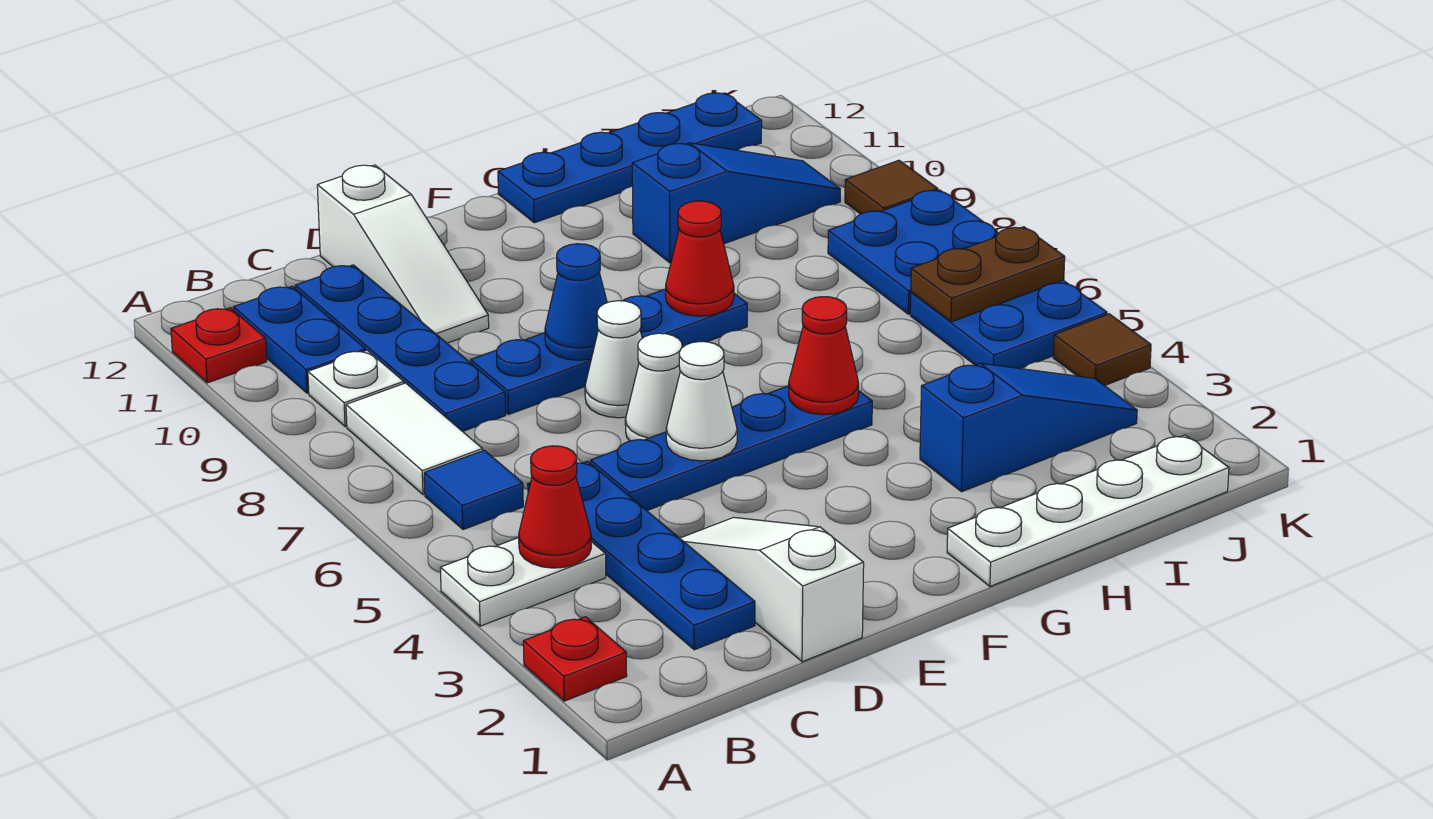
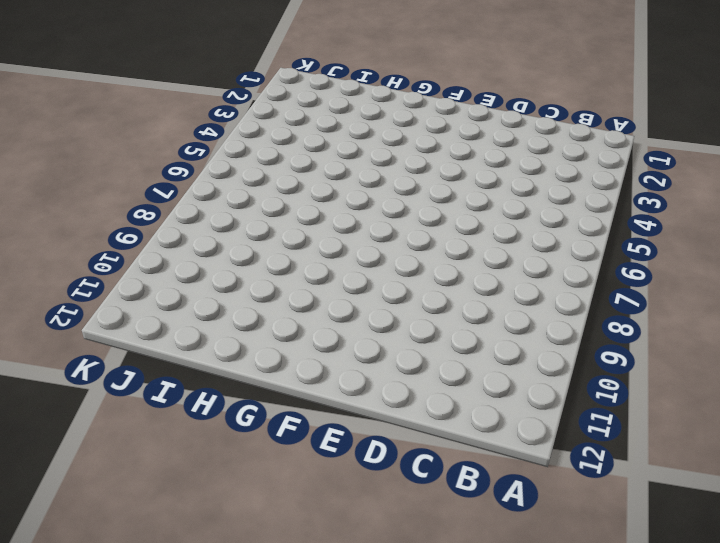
none -> red plate A2 level 1
none -> white plate A4:B4 level 1
none -> red plate A11 level 1

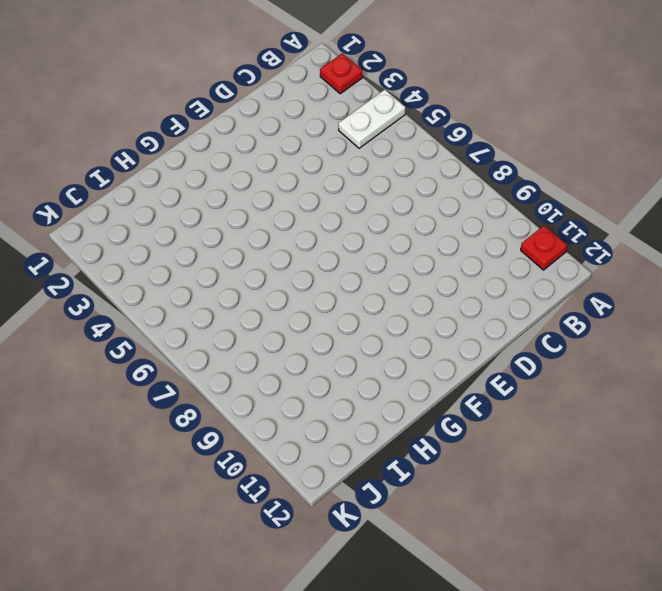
none -> blue tile B6 level 1
none -> white tile B7:B8 level 1
none -> white plate B9 level 1

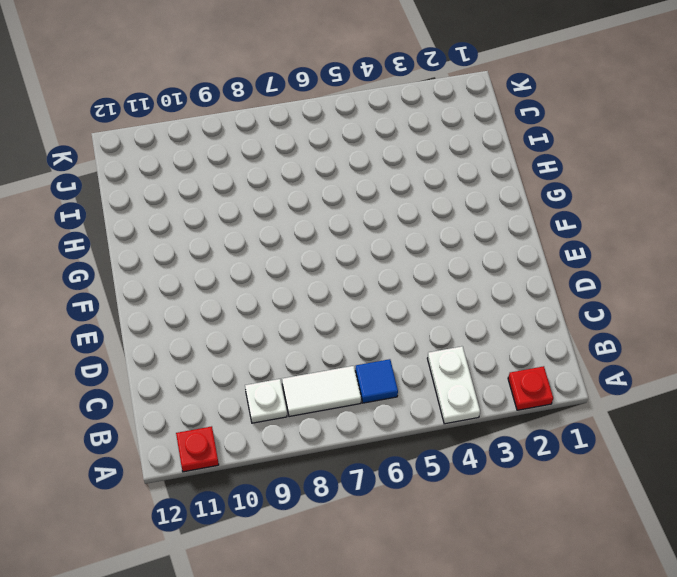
none -> blue plate B10:B11 level 1
none -> blue plate C2:C5 level 1
none -> blue plate C8:C11 level 1

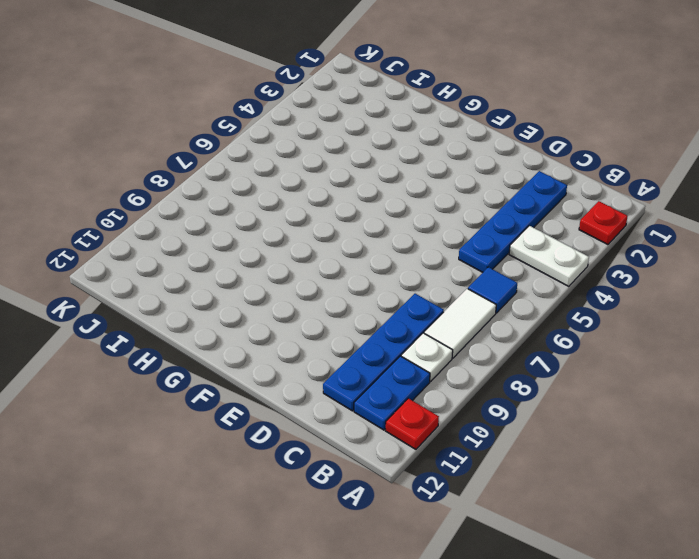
none -> white slope D1:D3 level 1 top 1
none -> blue plate D5:G5 level 1
none -> blue plate D8:G8 level 1

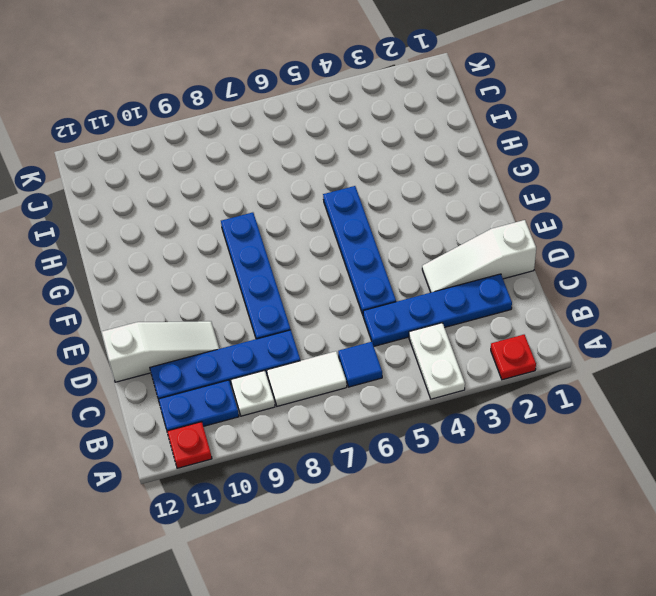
none -> white cone E6 level 1
none -> white cone E7 level 1
none -> white plate G1:J1 level 1

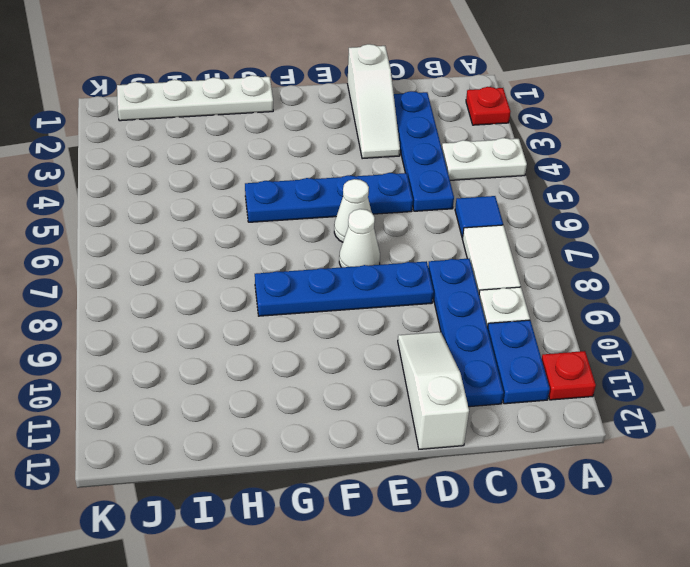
none -> blue plate G12:J12 level 1
none -> blue slope H3:J3 level 1 top H
none -> blue slope H10:J10 level 1 top H

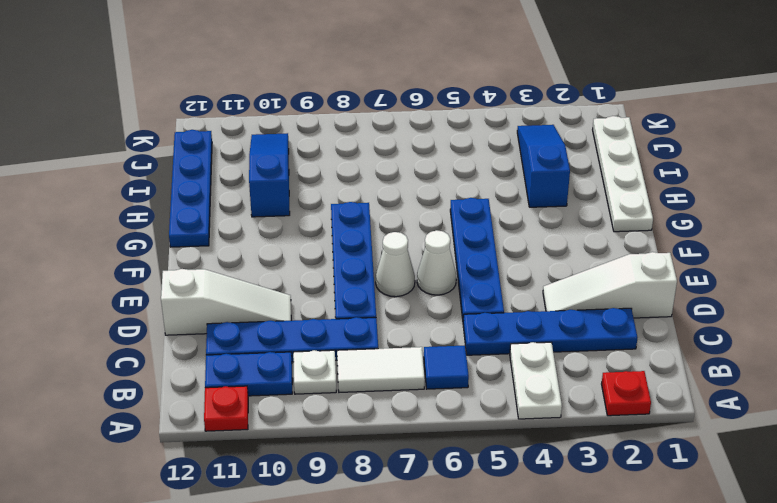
none -> blue plate J5:K6 level 1
none -> blue plate J7:K8 level 1
none -> brown tile K4 level 1

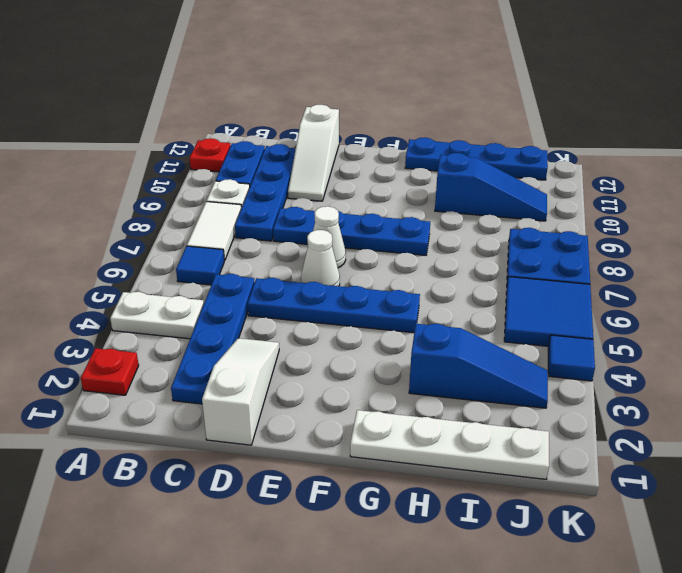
blue tile J5:K6 level 1 -> blue plate J5:K6 level 1
blue tile K4 level 1 -> brown tile K4 level 1
none -> brown tile K9 level 1
none -> red cone B4 level 2
none -> white cone E5 level 2

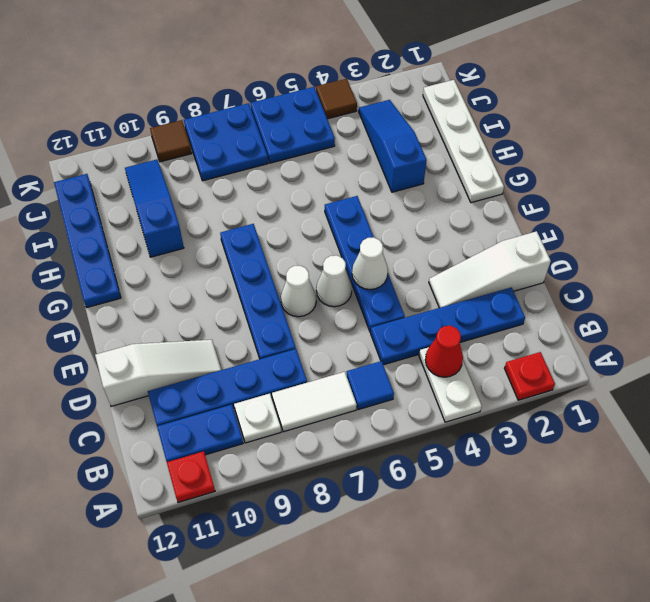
none -> blue cone E8 level 2
none -> red cone G5 level 2
none -> red cone G8 level 2

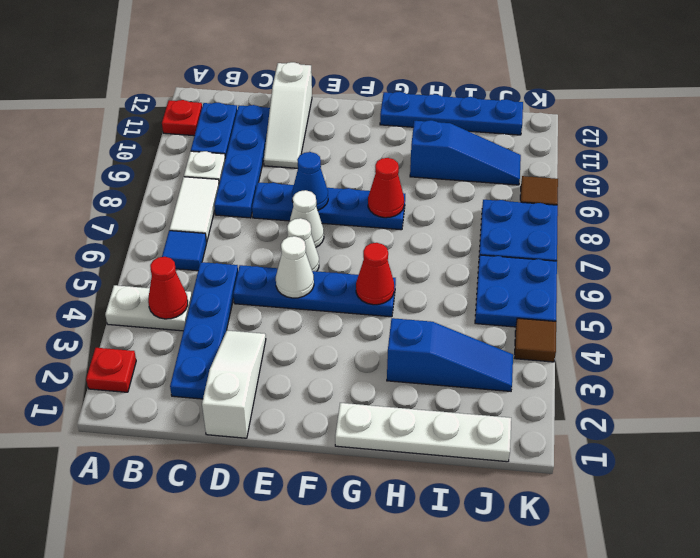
none -> brown plate J6:K6 level 2

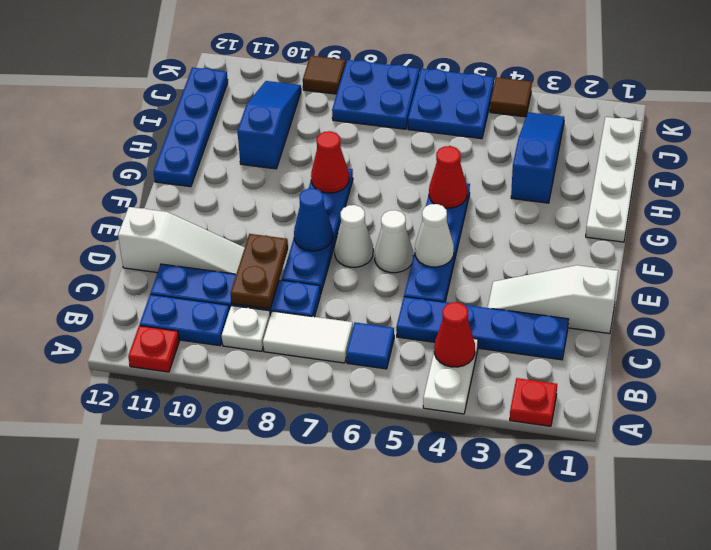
brown plate C9:D9 level 2 -> brown plate J6:K6 level 2

